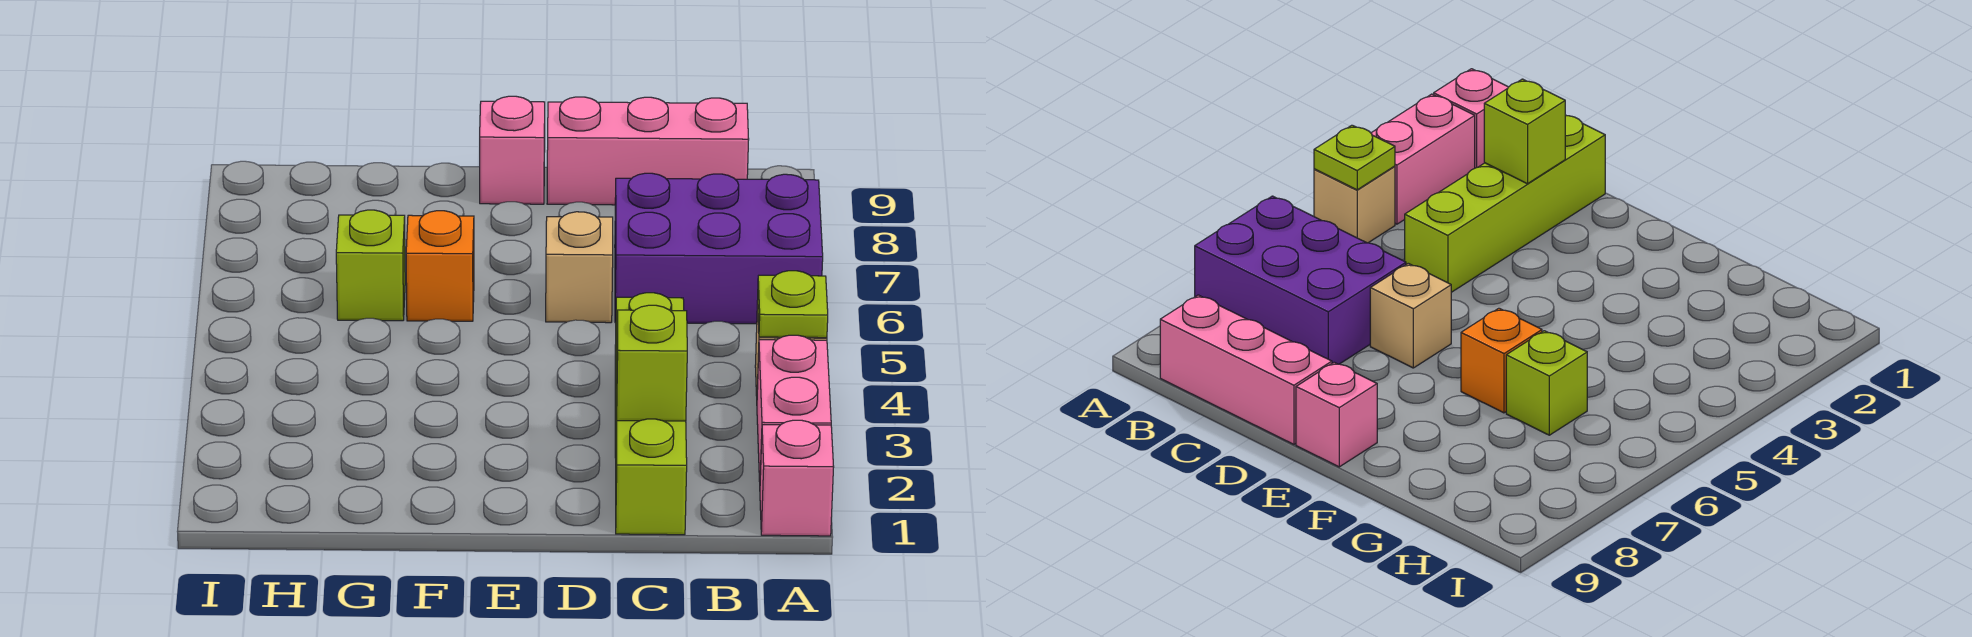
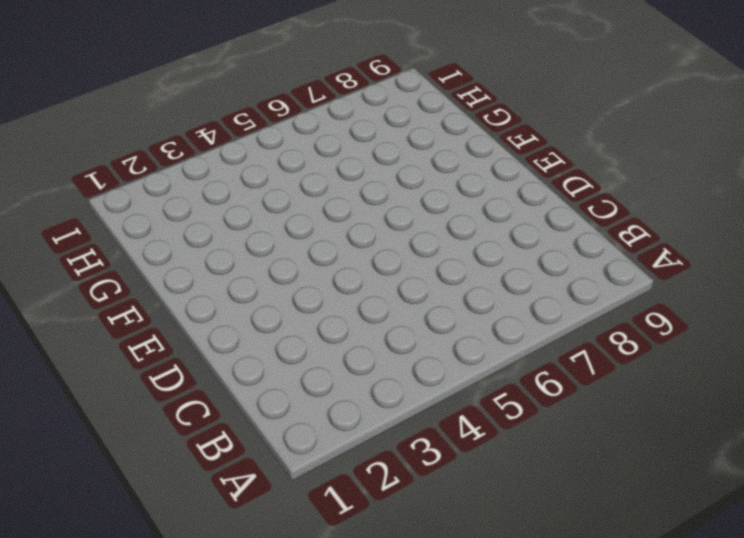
none -> pink brick A1 level 1
none -> pink brick A2:A3 level 1
none -> tan brick A4 level 1

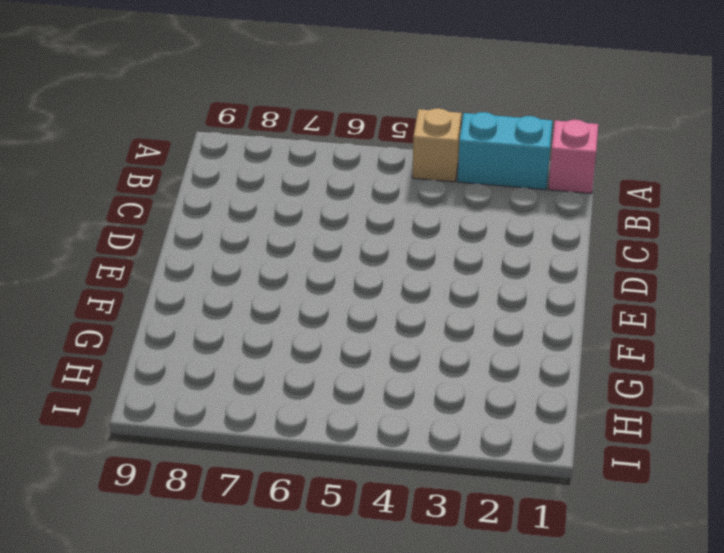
cyan brick A2:A3 level 1 -> pink brick A2:A3 level 1
none -> purple brick A6:C7 level 1
none -> pink brick B9:D9 level 1
none -> lime brick C1:C4 level 1

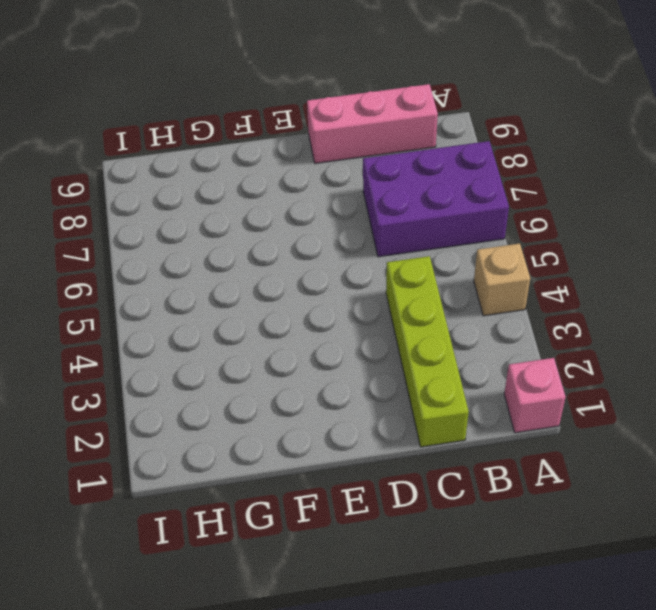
none -> pink brick A2:A3 level 1
none -> tan brick D6 level 1
none -> pink brick E9 level 1

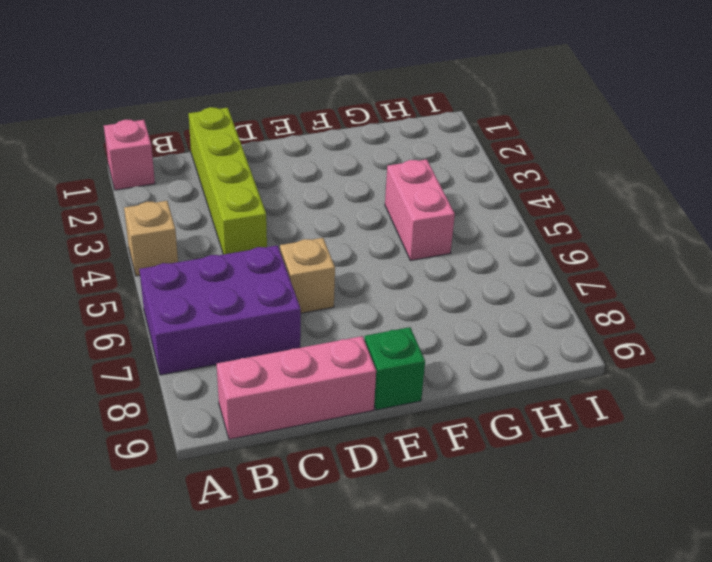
green brick E9 level 1 -> pink brick E9 level 1
pink brick G4:G5 level 1 -> pink brick A2:A3 level 1
none -> orange brick F6 level 1
none -> lime brick G6 level 1
none -> lime plate A4 level 2

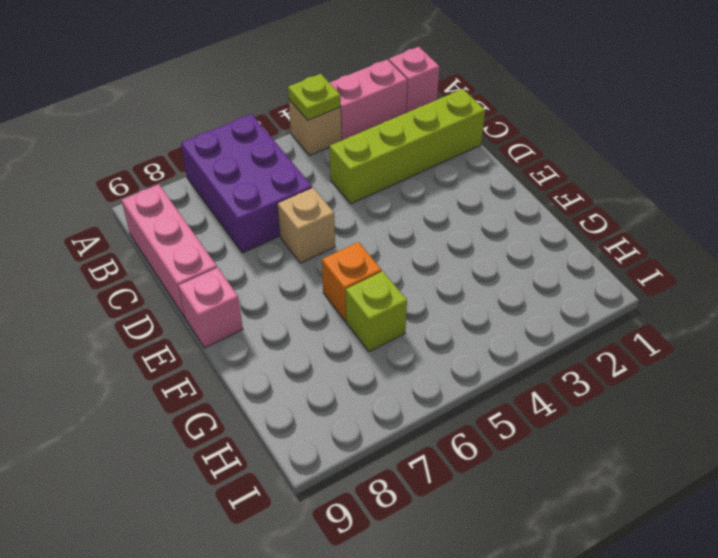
none -> lime brick C2 level 2

